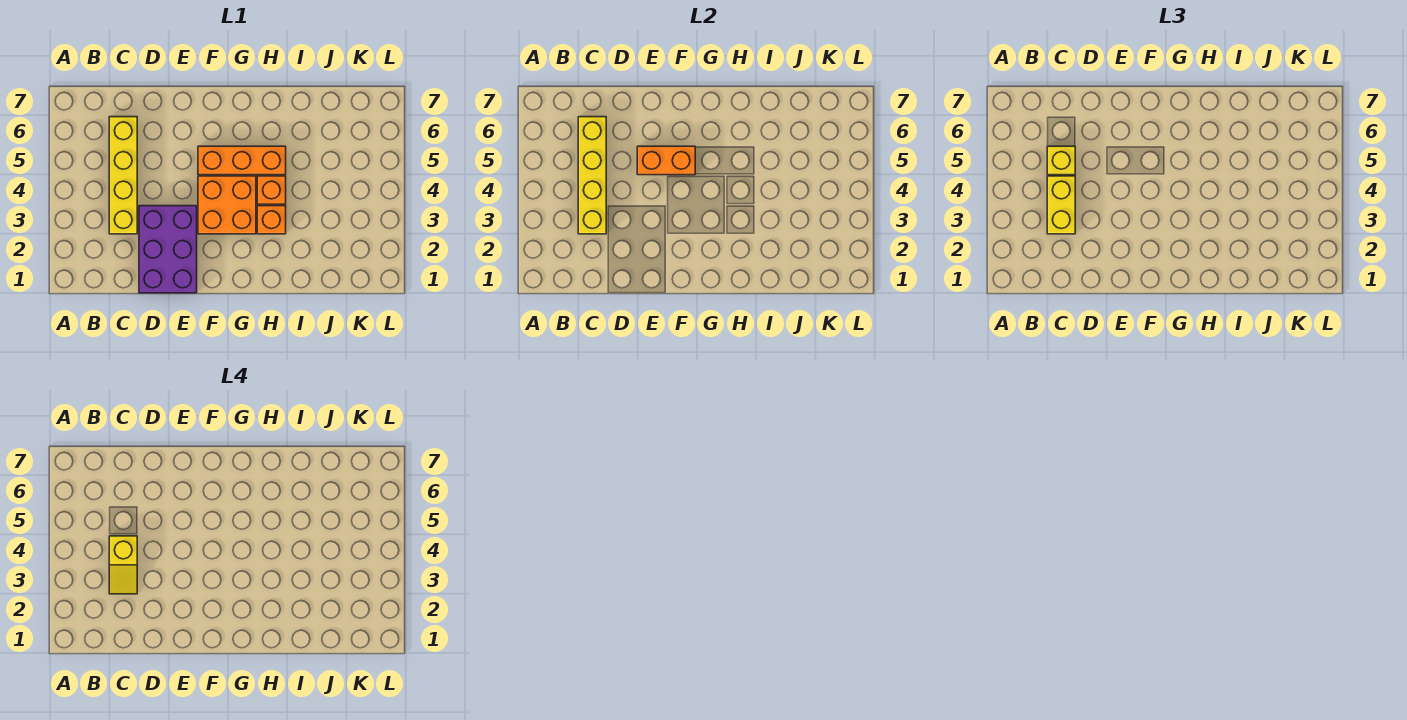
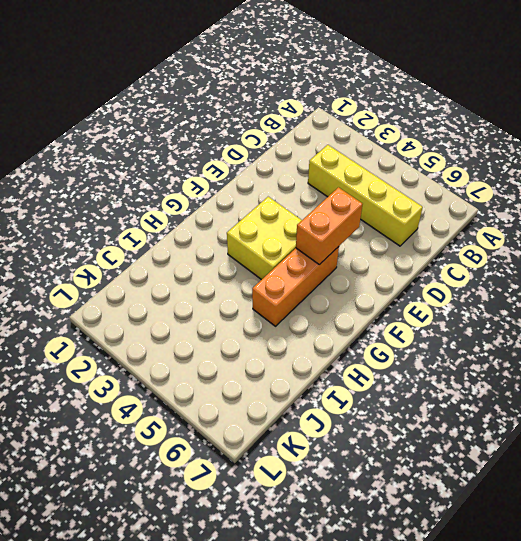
yellow brick F3:G4 level 1 -> orange brick F3:G4 level 1
none -> purple brick D1:E3 level 1
none -> orange brick H3 level 1

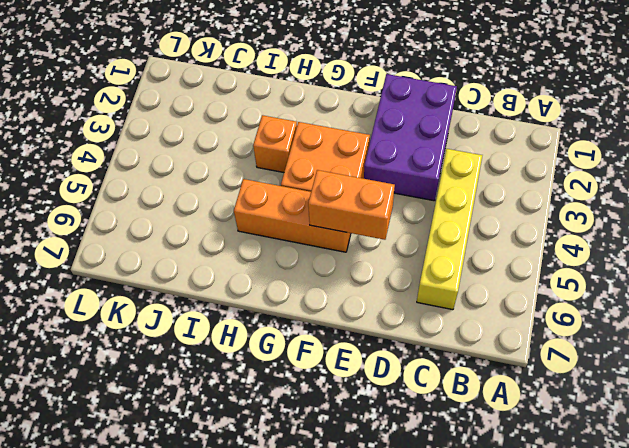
none -> orange brick H4 level 1
none -> yellow brick C3:C6 level 2

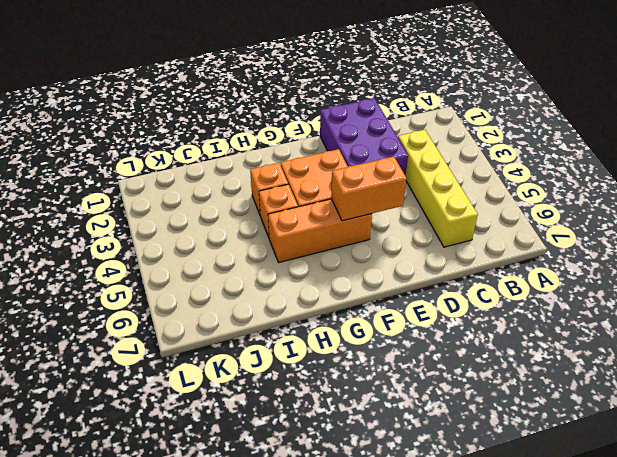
none -> yellow brick C3:C6 level 2
none -> yellow brick C3:C4 level 3

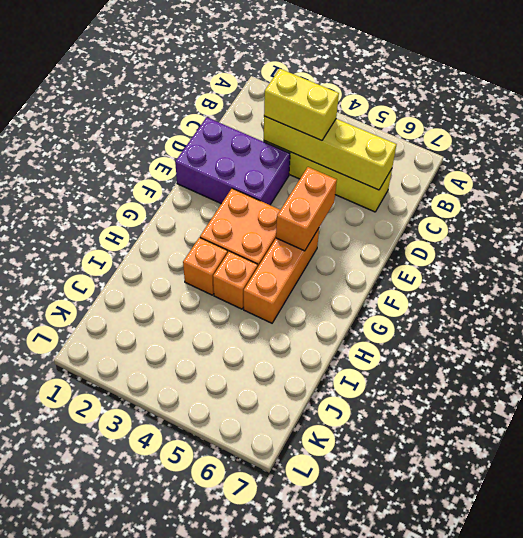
none -> yellow brick C5 level 3
none -> yellow slope C3:C4 level 4 top 4

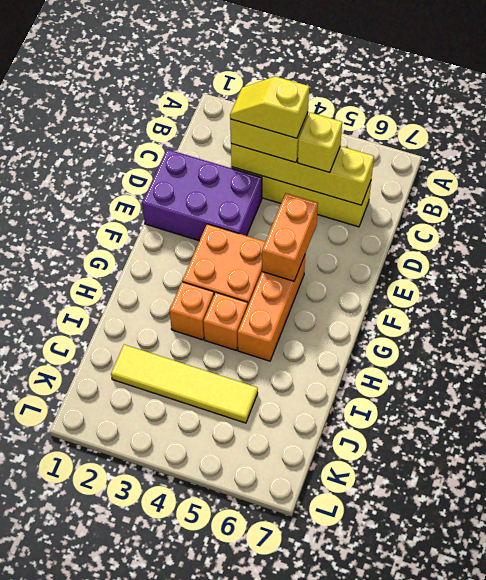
yellow tile J2:J5 level 1 -> none

